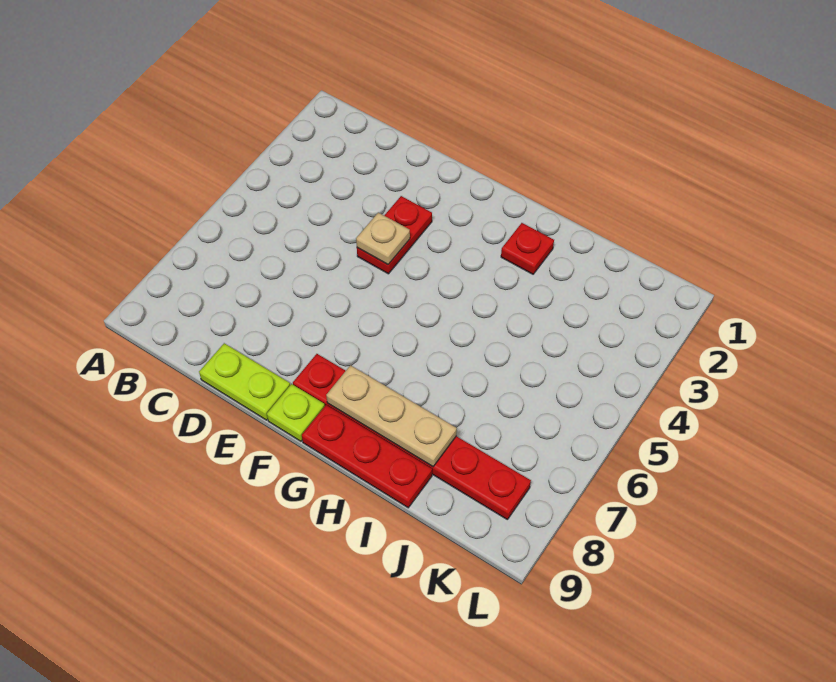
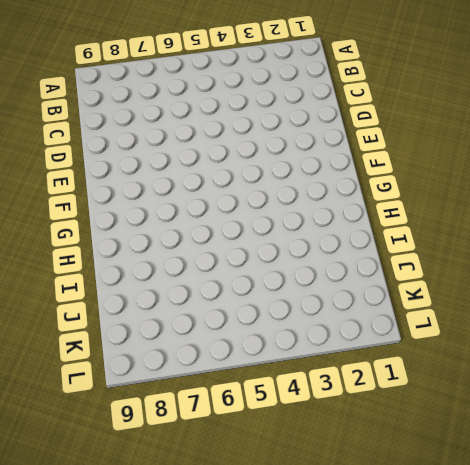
none -> lime plate D9:E9 level 1
none -> red plate E3:E4 level 1

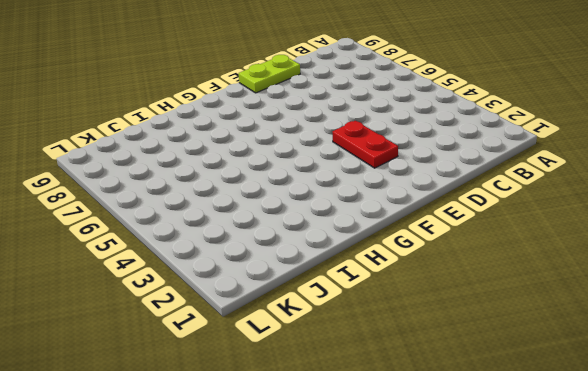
none -> red plate F8:K8 level 1
none -> lime plate F9 level 1

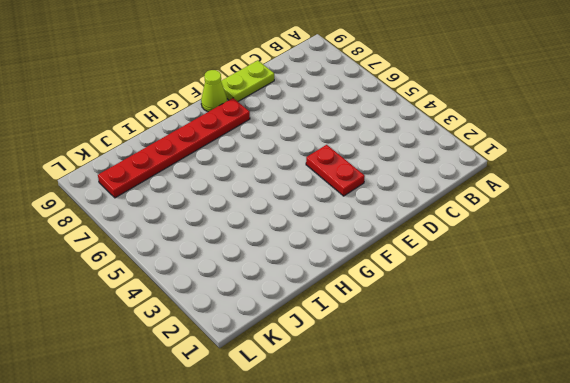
lime cone F9 level 1 -> lime plate F9 level 1
none -> red plate G9:I9 level 1
none -> red plate H2 level 1

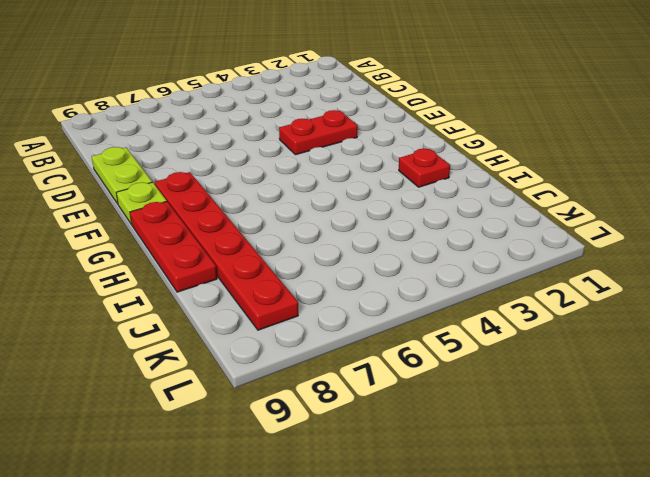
none -> tan plate E4 level 2
none -> tan plate G8:I8 level 2

